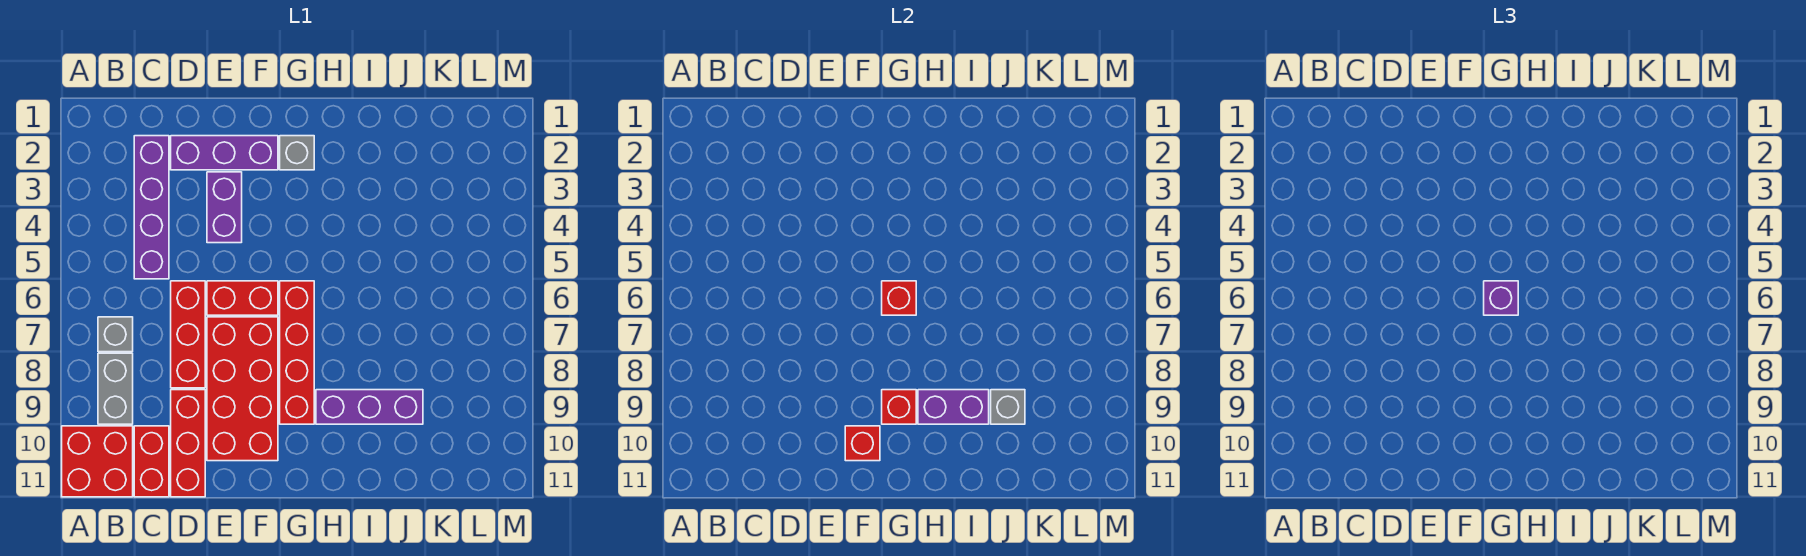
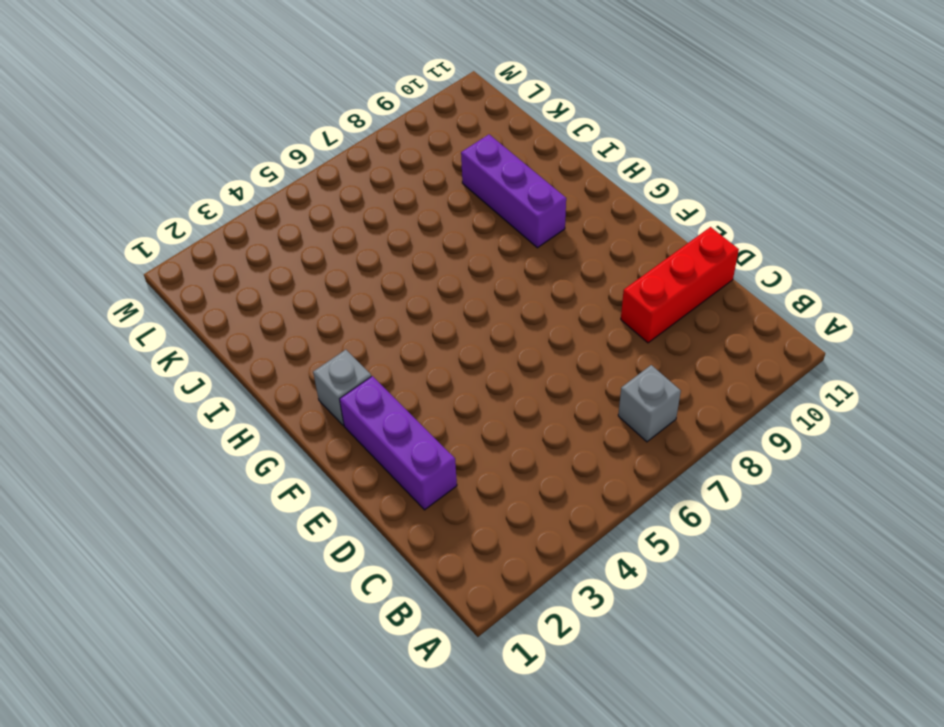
none -> red brick A10:B11 level 1
none -> grey brick B8:B9 level 1
none -> purple brick C2:C5 level 1

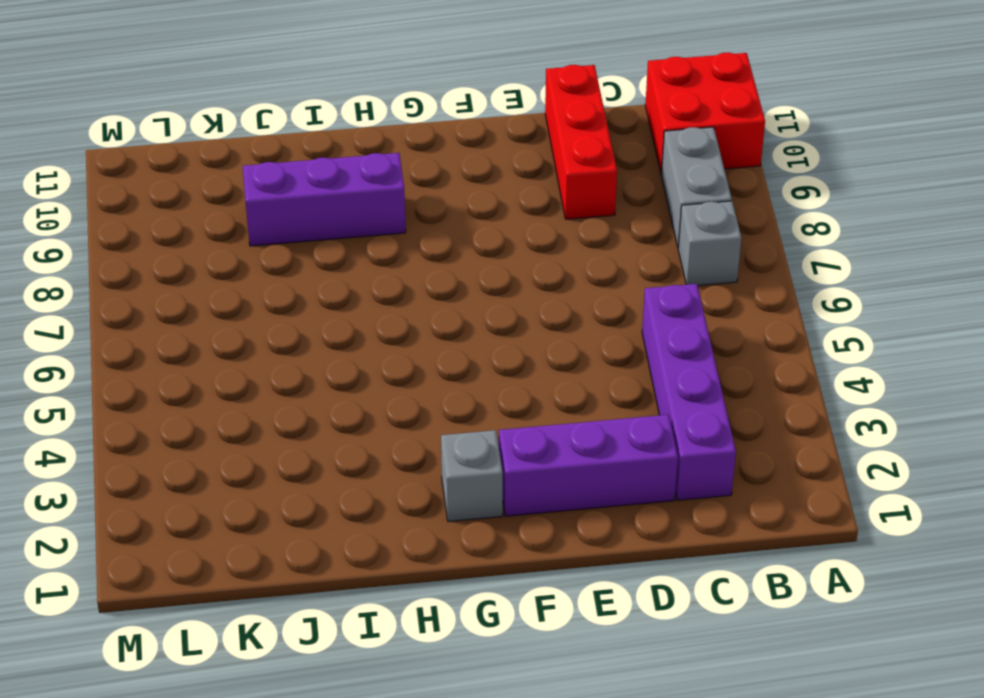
none -> red brick C10:C11 level 1
none -> red brick D6:D8 level 1
none -> purple brick E3:E4 level 1

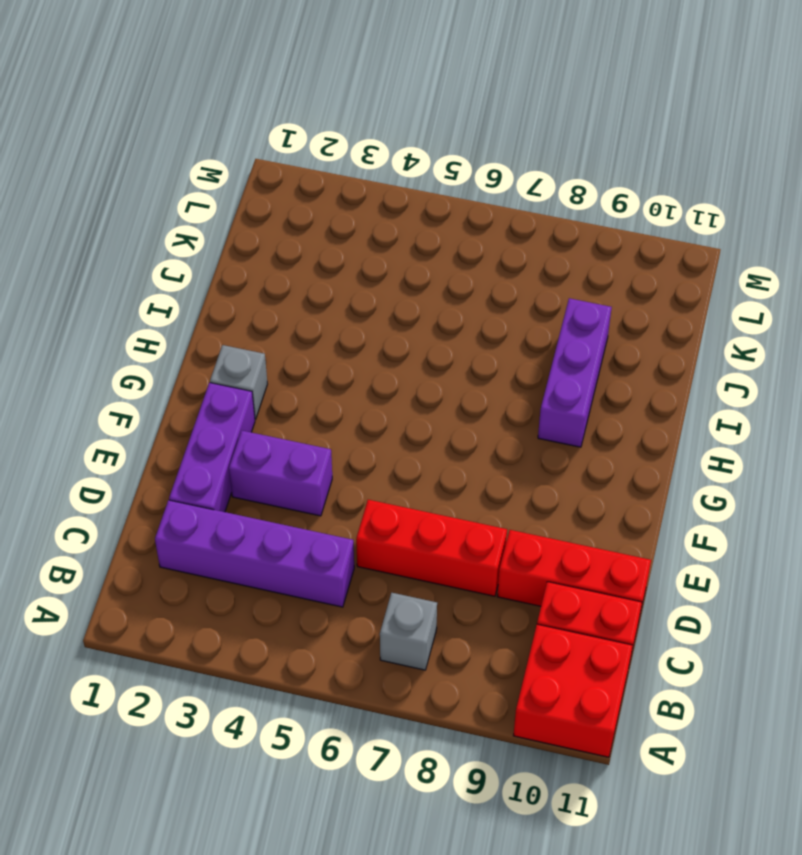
none -> grey brick B8:B9 level 1
none -> red brick E6:F6 level 1
none -> red brick E7:F10 level 1

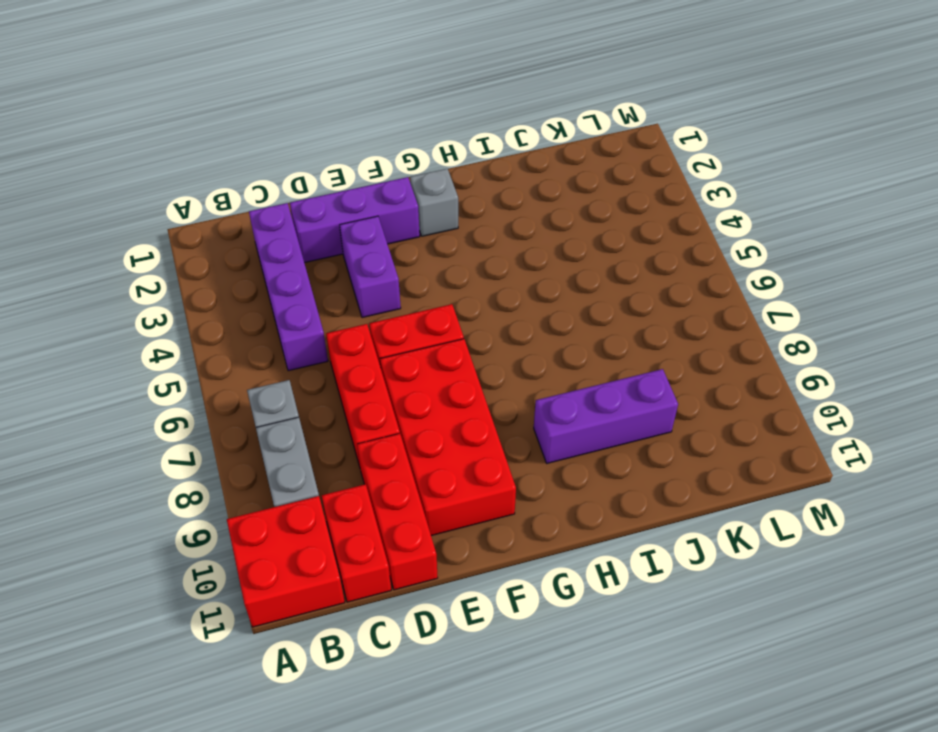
none -> red brick G6:G9 level 1
none -> red brick F10 level 2
none -> red brick G6 level 2

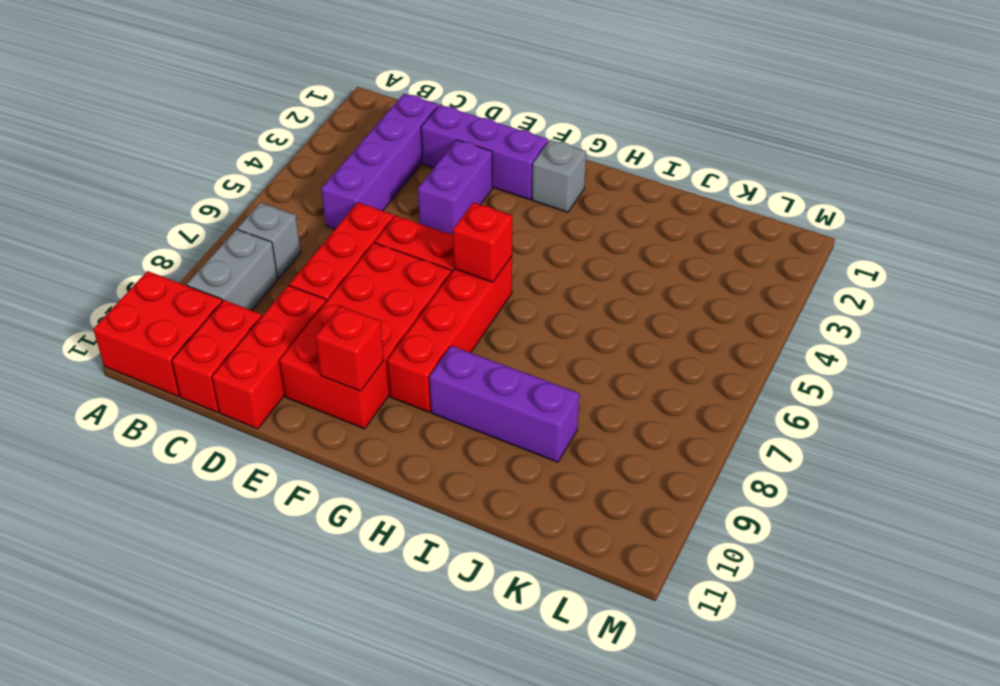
none -> red brick G9 level 2
none -> purple brick H9:I9 level 2
none -> grey brick J9 level 2

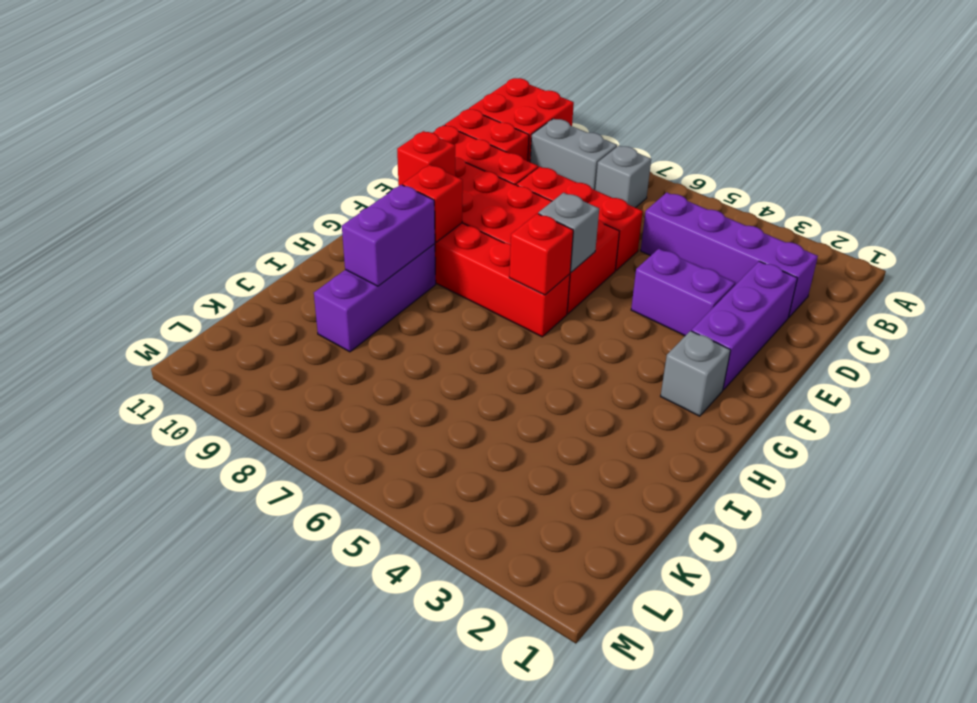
grey brick F6 level 2 -> grey brick J9 level 2
none -> purple brick G6 level 3

